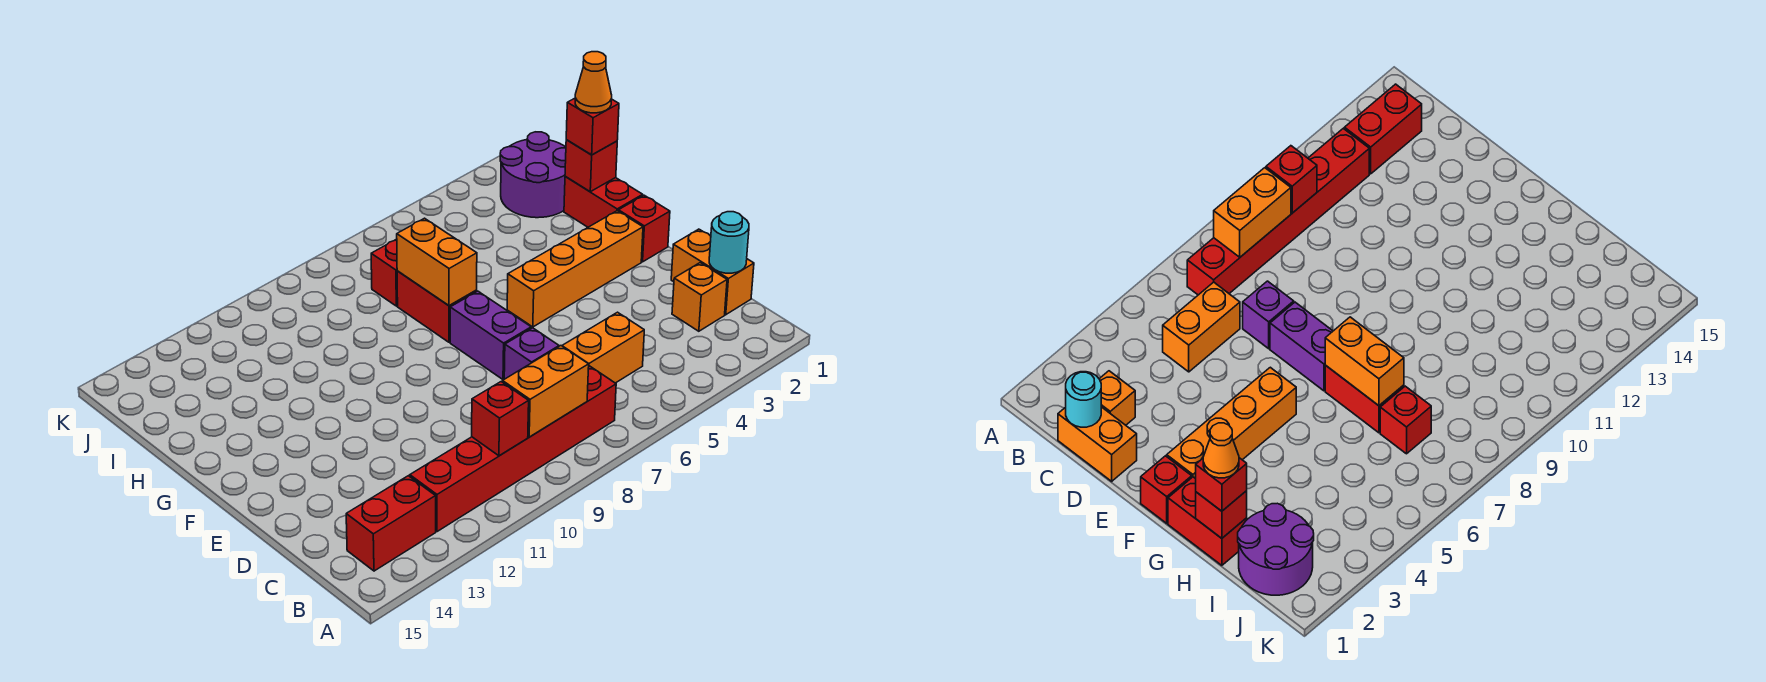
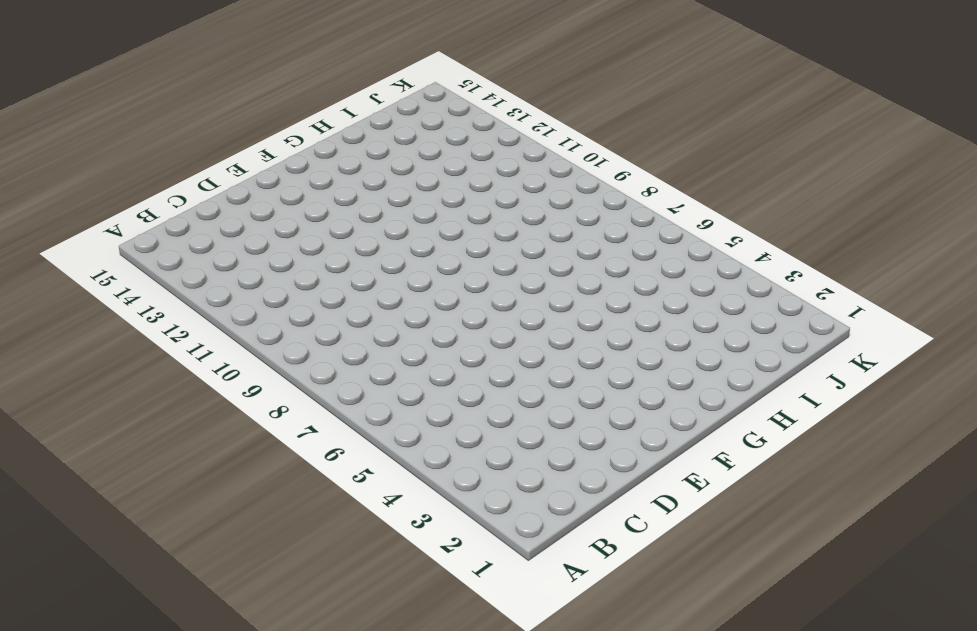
none -> red brick B7:B12 level 1
none -> red brick B13:B14 level 1
none -> orange brick C1:D1 level 1

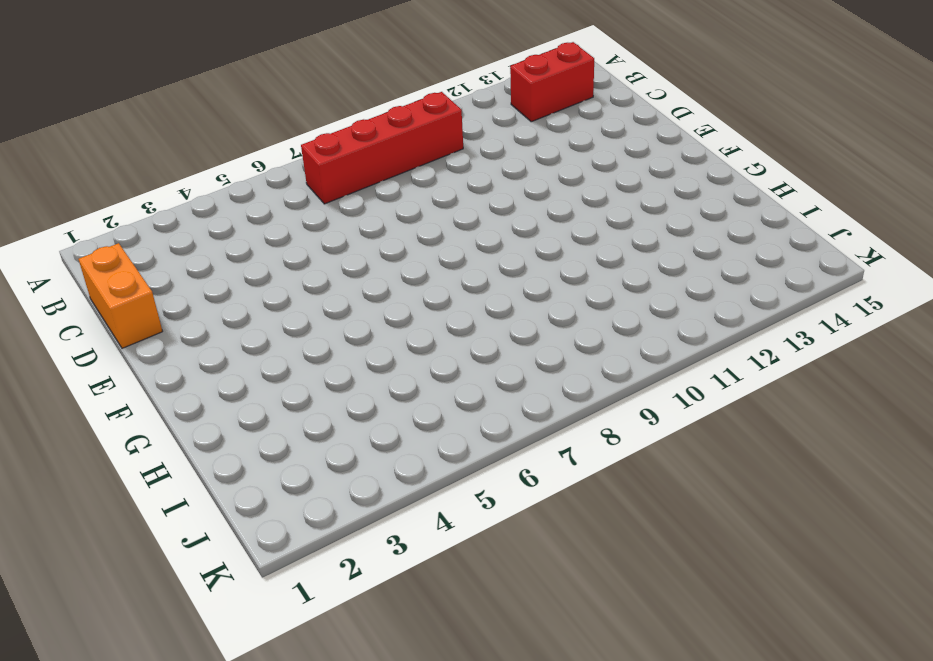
red brick B7:B10 level 1 -> red brick B7:B12 level 1
none -> orange brick C2 level 1
none -> orange brick C5:C6 level 1
none -> purple brick D7 level 1

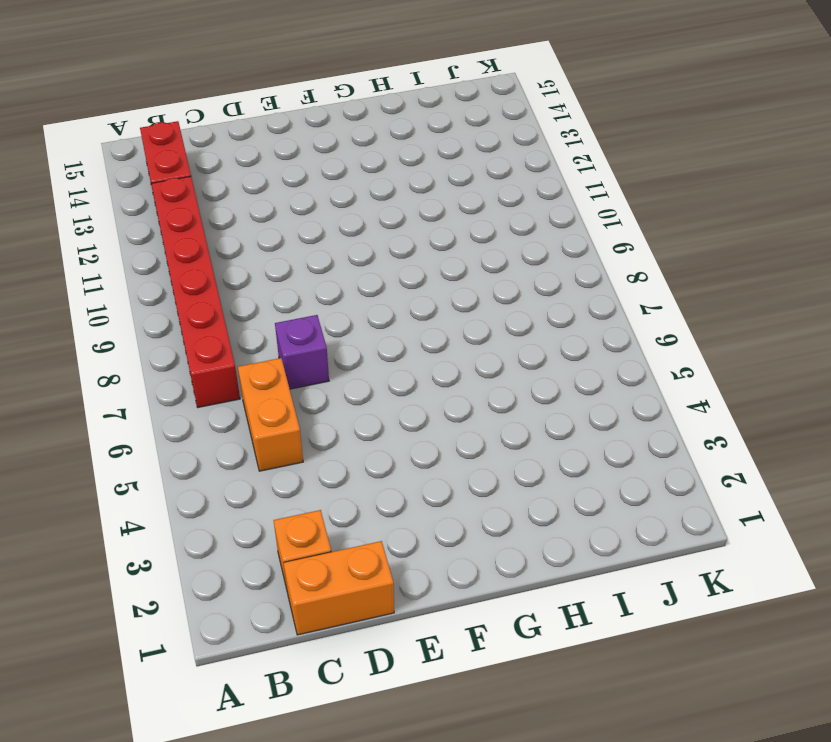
none -> purple brick E7:F7 level 1
none -> red brick F1 level 1
none -> orange brick F2:F5 level 1

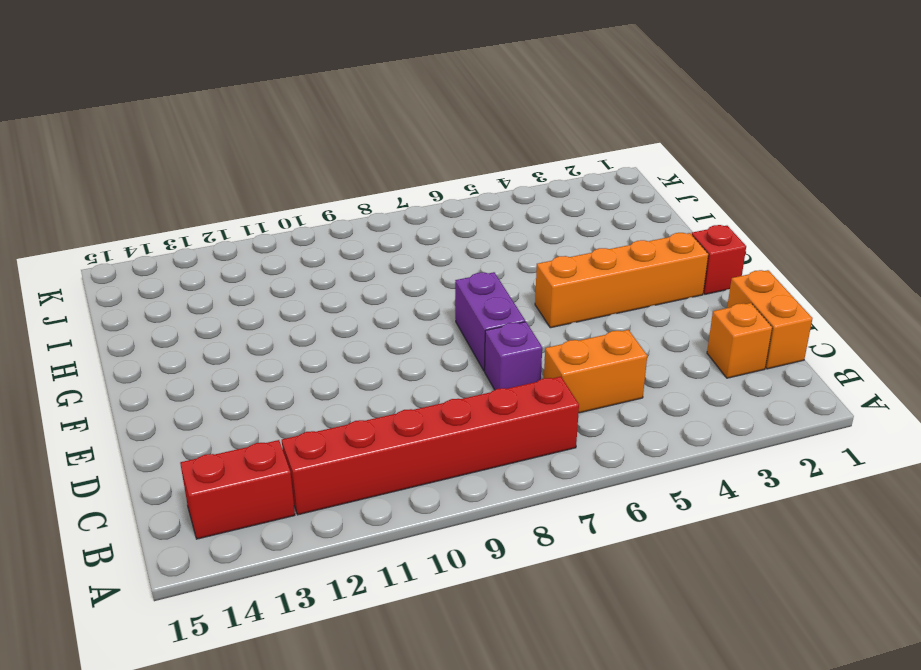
none -> red brick G1:H1 level 1
none -> red brick G7:H7 level 1
none -> purple round brick I1:J2 level 1

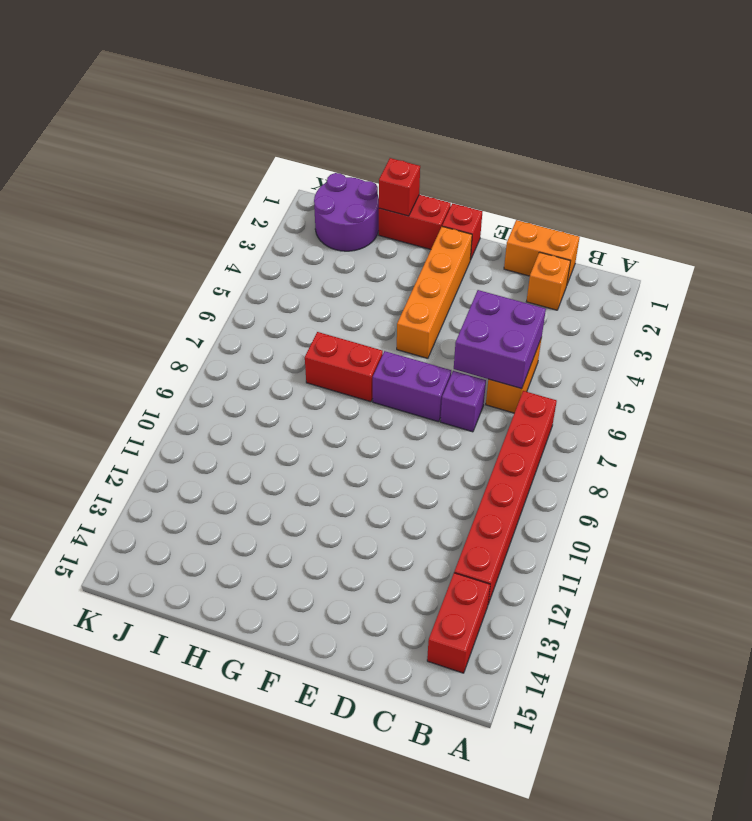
purple brick C5:D6 level 2 -> none
none -> red brick I7 level 1
none -> orange brick B8:B9 level 2
none -> red brick B10 level 2

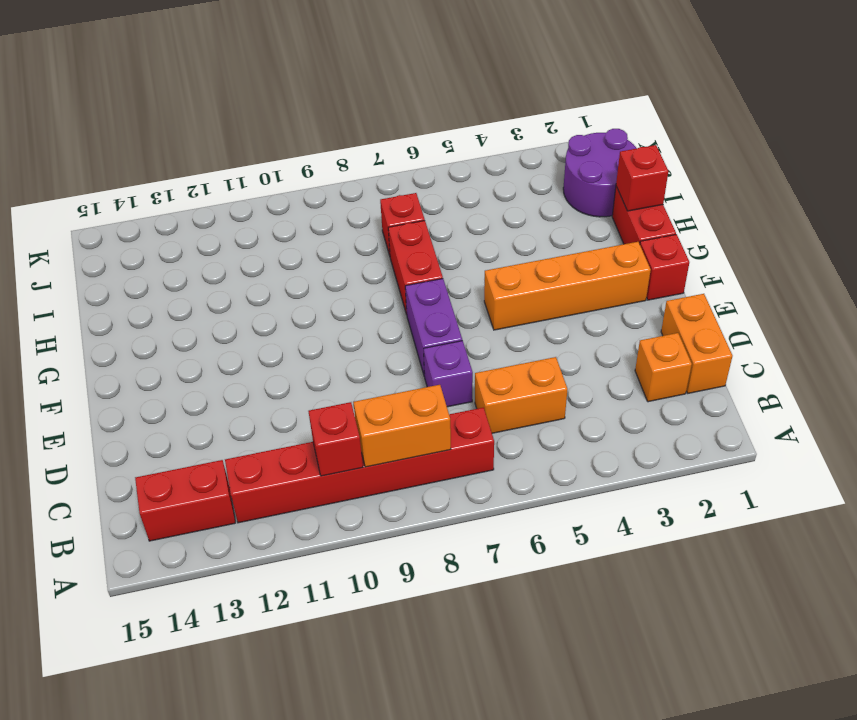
none -> cyan round brick C1 level 2
none -> orange brick G7:H7 level 2
none -> red brick H1 level 3

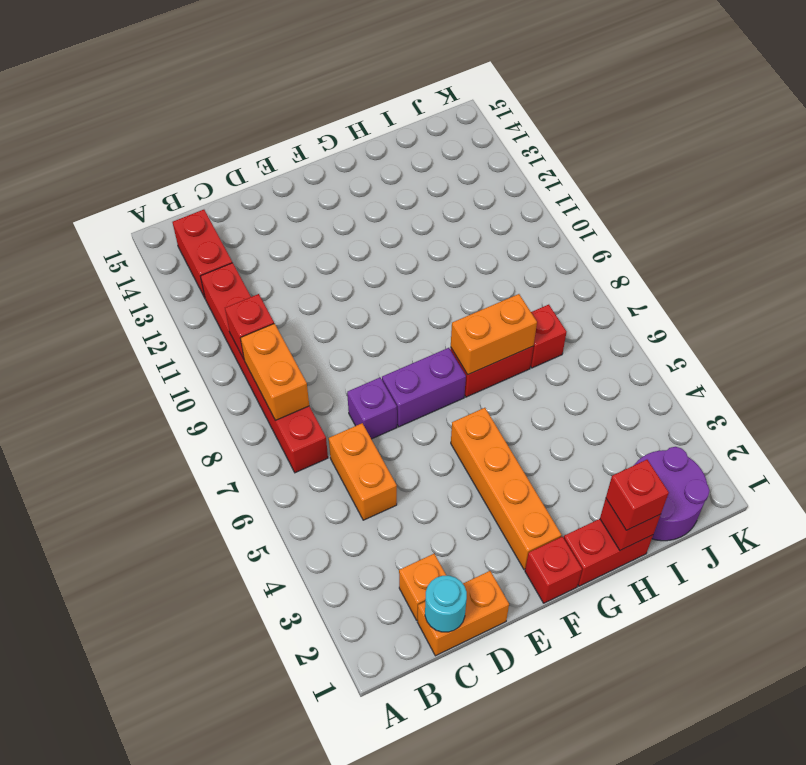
none -> orange cone H1 level 4

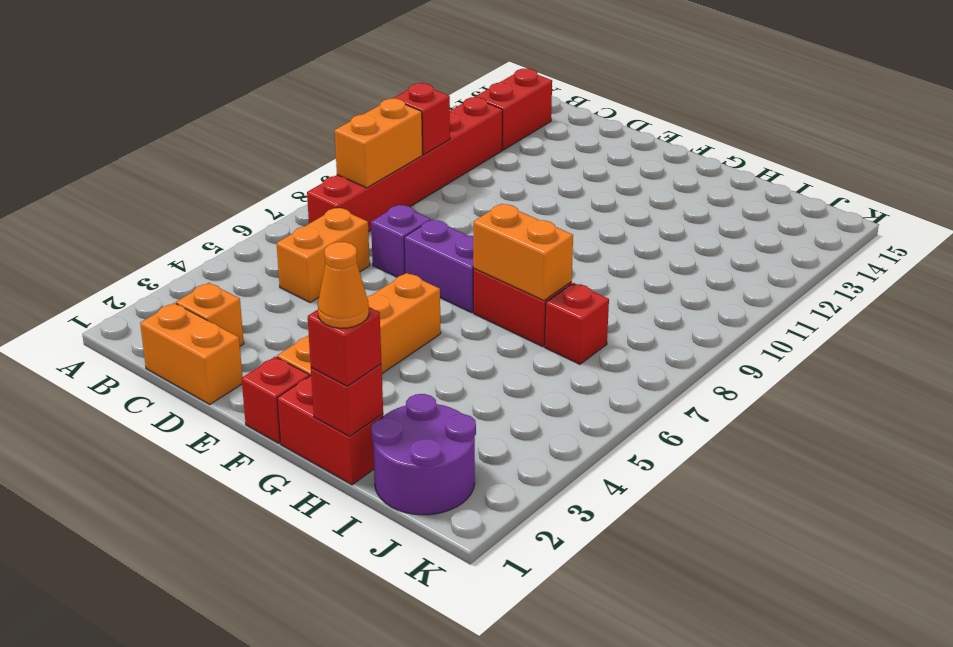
none -> cyan round brick C1 level 2

